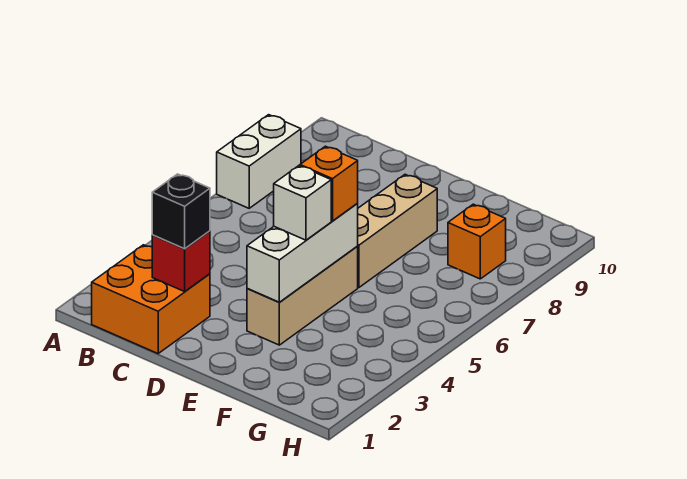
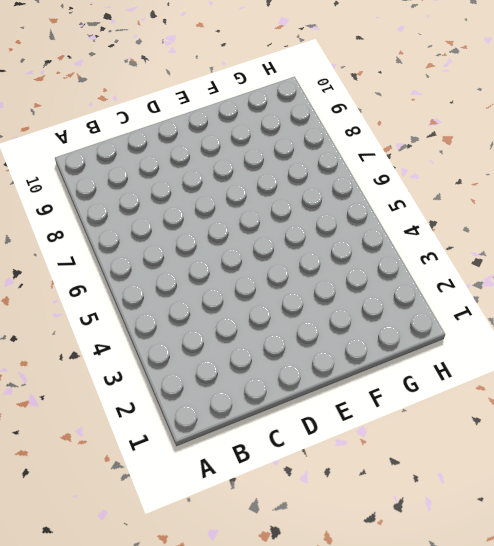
none -> white brick A7:A8 level 1
none -> orange brick B1:C2 level 1

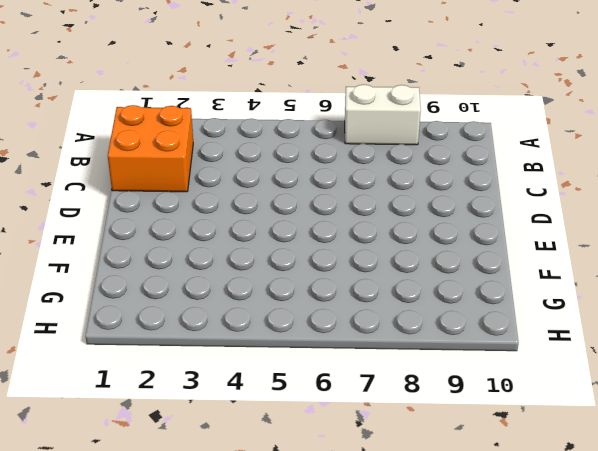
none -> tan brick E3:E5 level 1
none -> tan brick E6:E8 level 1

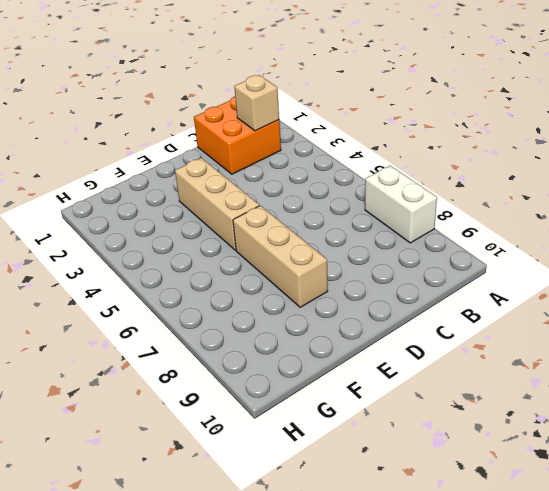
tan brick B2 level 2 -> none
none -> orange brick G8 level 1
none -> red brick C2 level 2

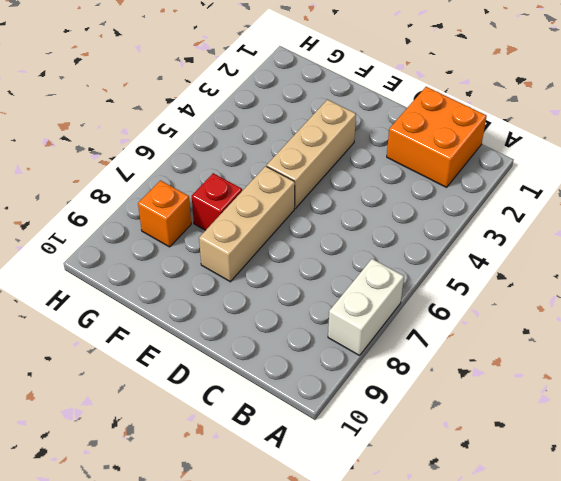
red brick F7 level 1 -> red brick C2 level 2
none -> white brick E3:E5 level 2
none -> black brick C2 level 3

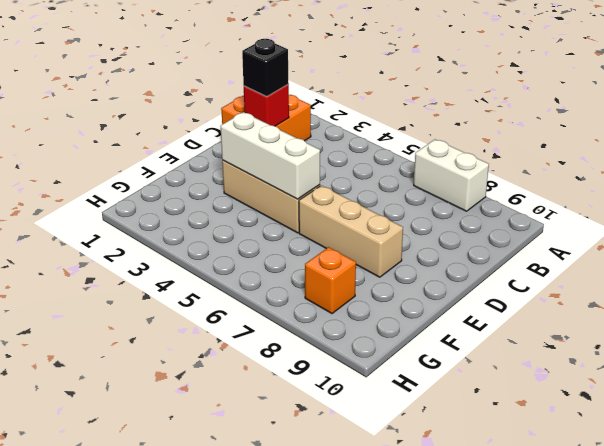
none -> white brick E4 level 3
none -> orange brick E5 level 3

